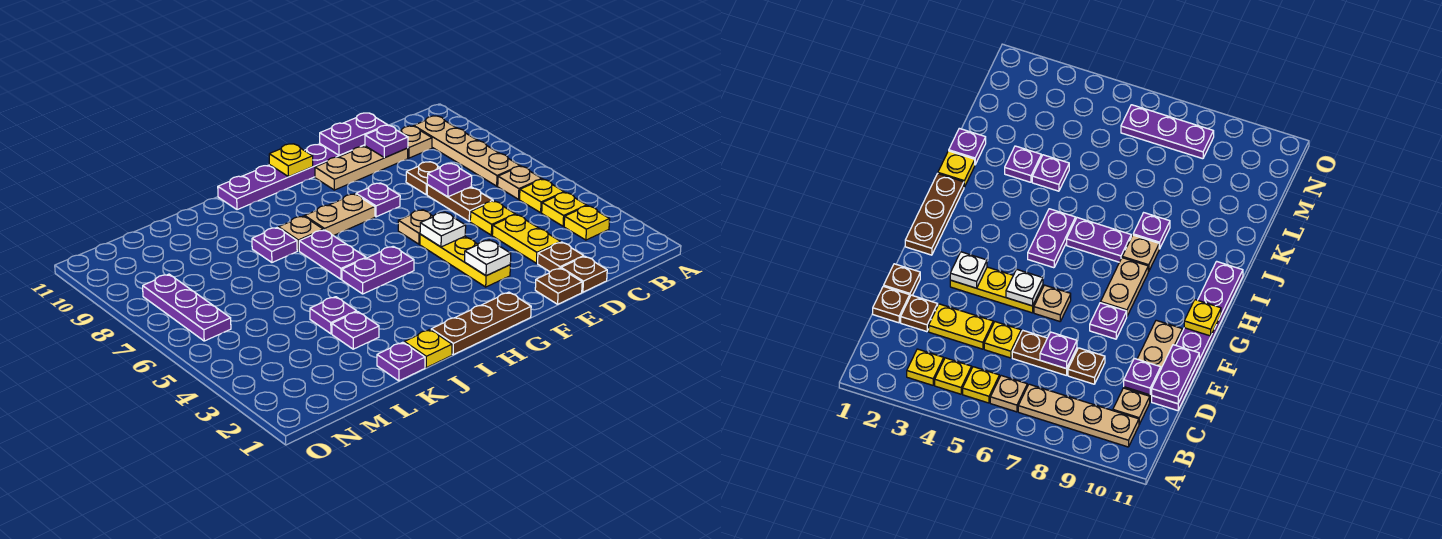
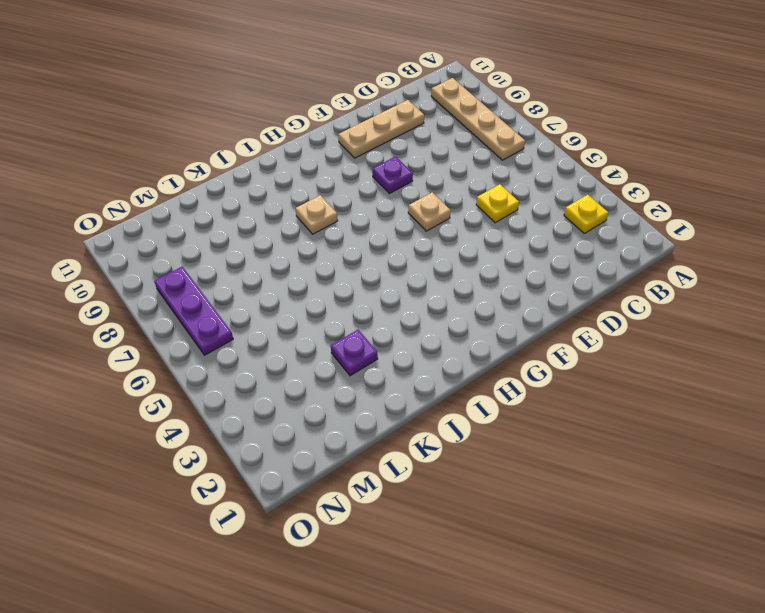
none -> yellow plate B4 level 1
none -> yellow plate B5 level 1
none -> tan plate B6 level 1
none -> tan plate C10 level 1

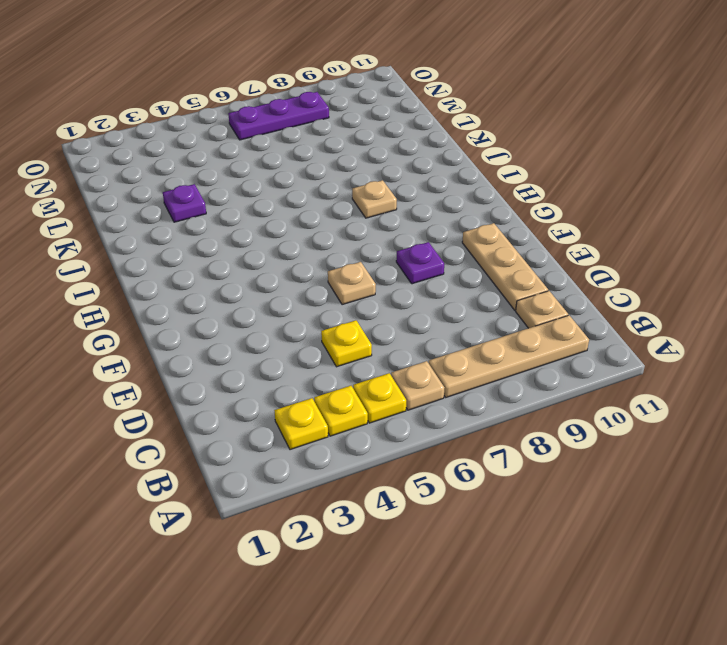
none -> brown plate D1 level 1
none -> brown plate D2 level 1
none -> yellow plate D3:D4 level 1
none -> brown plate D6:D7 level 1

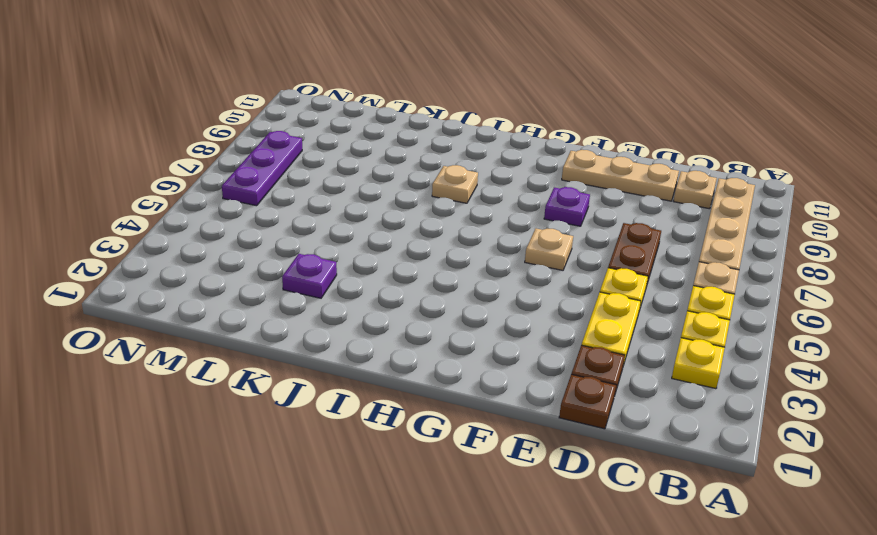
none -> brown plate D8 level 1
none -> purple plate D11:I11 level 1
none -> brown plate E1 level 1
none -> yellow plate F3:F5 level 1

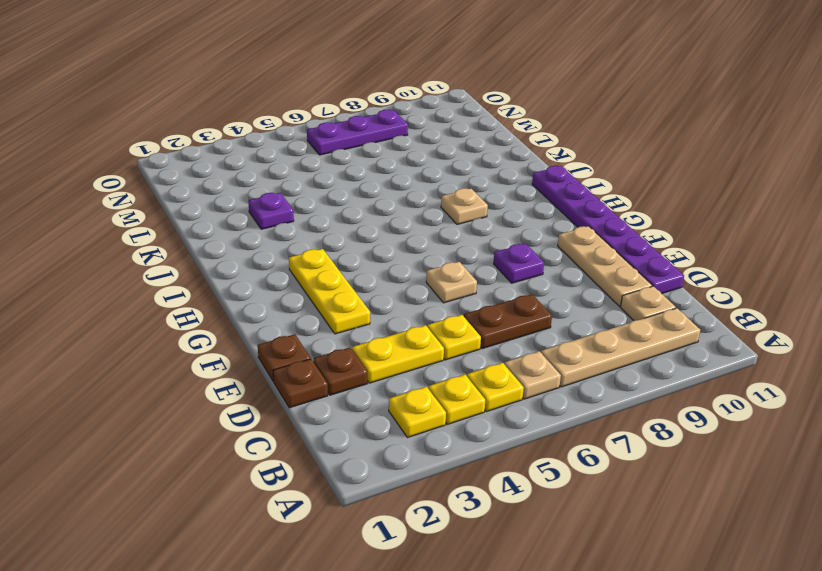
yellow plate F3:H3 level 1 -> yellow plate F3:F5 level 1
none -> brown plate D8 level 1
none -> brown plate G1:I1 level 1
none -> tan plate G8:H8 level 1
none -> purple plate H5:I5 level 1

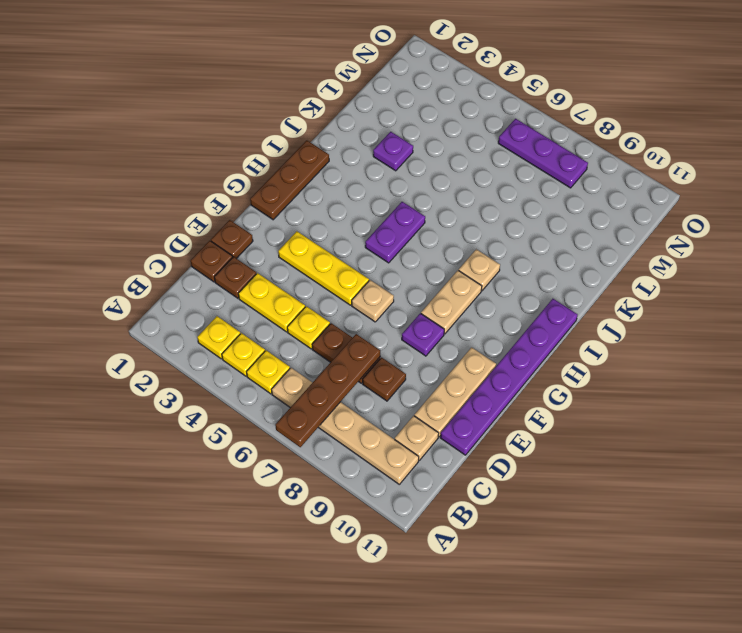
brown plate A7:D7 level 2 -> purple plate D7 level 2
none -> purple plate I6:I7 level 1
none -> yellow plate J1 level 1
none -> purple plate J8 level 1
none -> purple plate K1 level 1

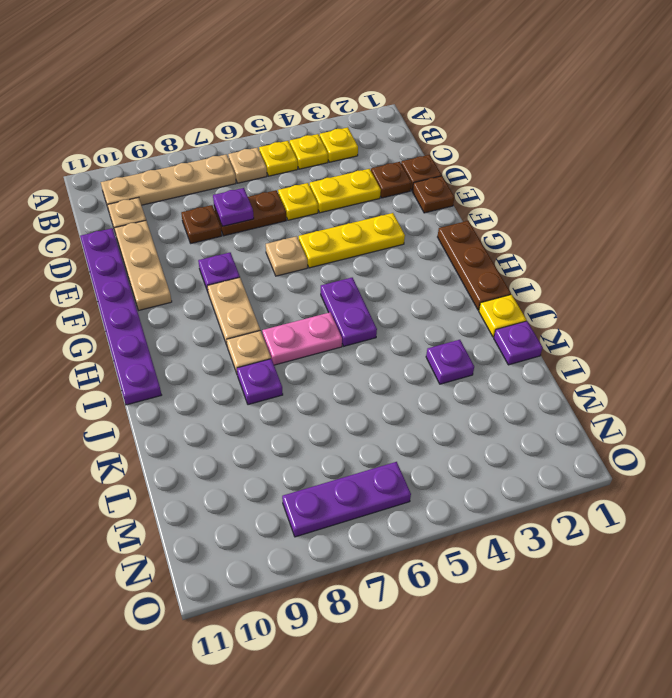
pink plate I6:I7 level 1 -> purple plate I6:I7 level 1
none -> purple plate K4 level 1
none -> purple plate D10 level 2
none -> purple plate D11:E11 level 2
none -> white plate F3 level 2

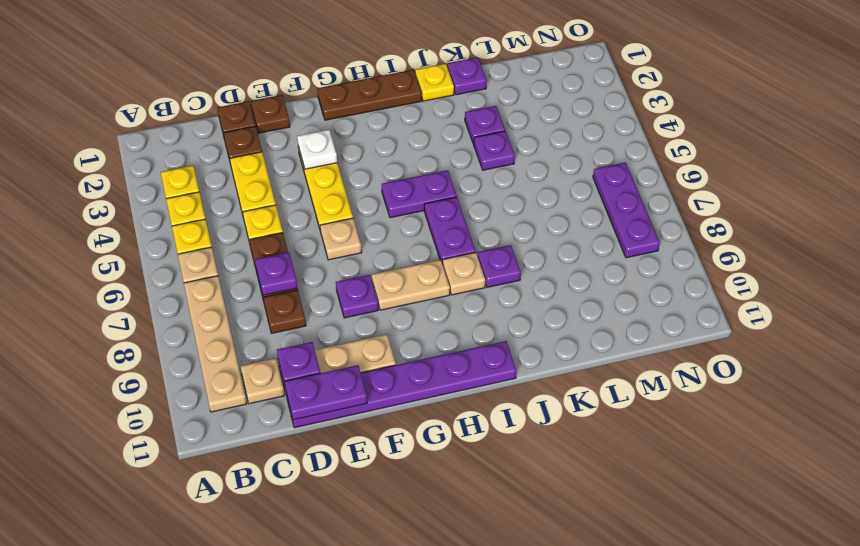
none -> white plate F5 level 2
none -> yellow plate G11 level 2

